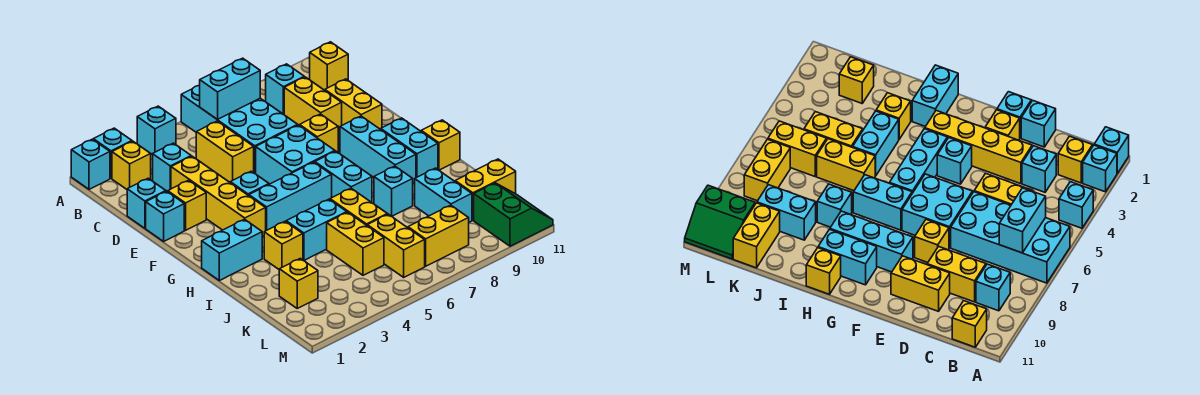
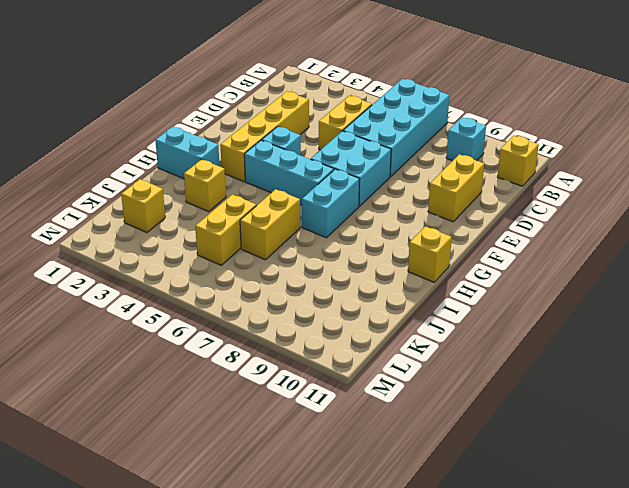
none -> cyan brick A1 level 1
none -> cyan brick A2 level 1
none -> cyan brick A4 level 1
none -> yellow brick B2 level 1

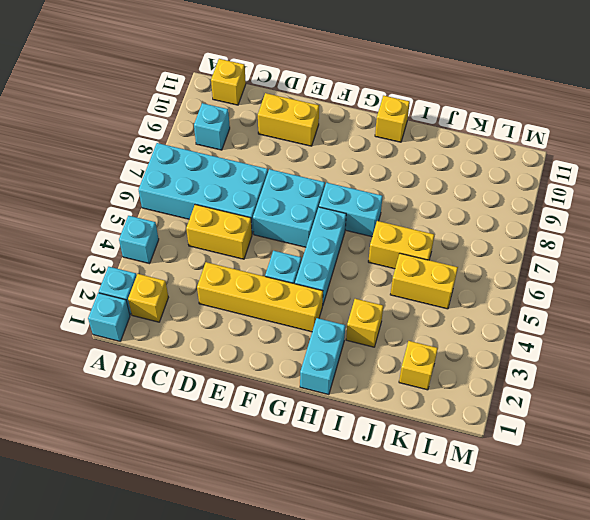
none -> cyan brick C3 level 1
none -> yellow brick C9:D9 level 1
none -> cyan brick D1 level 1
none -> cyan brick E1 level 1

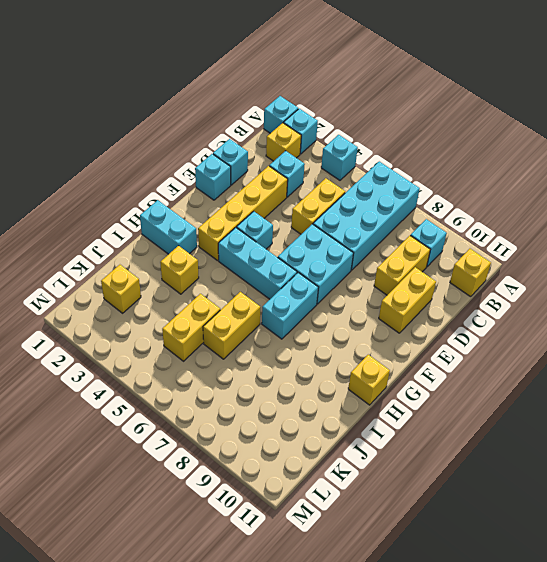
none -> yellow brick E2 level 1
none -> yellow brick E8 level 1
none -> cyan brick F9:H9 level 1
none -> cyan brick G10:H10 level 1

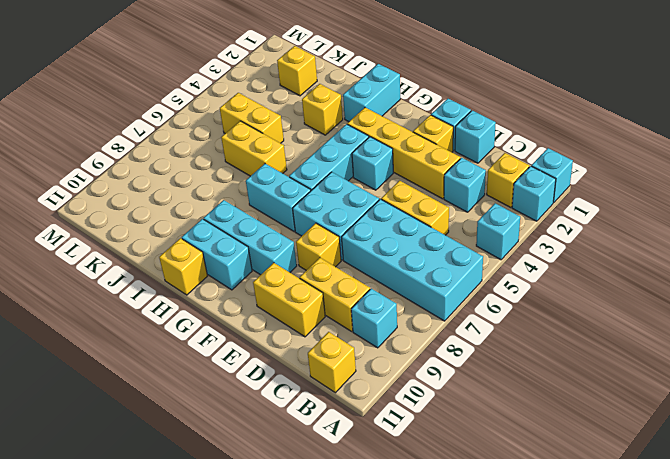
none -> cyan brick I4:I5 level 1
none -> cyan brick I8 level 1
none -> cyan brick J9:K9 level 1
none -> yellow brick K6:L6 level 1

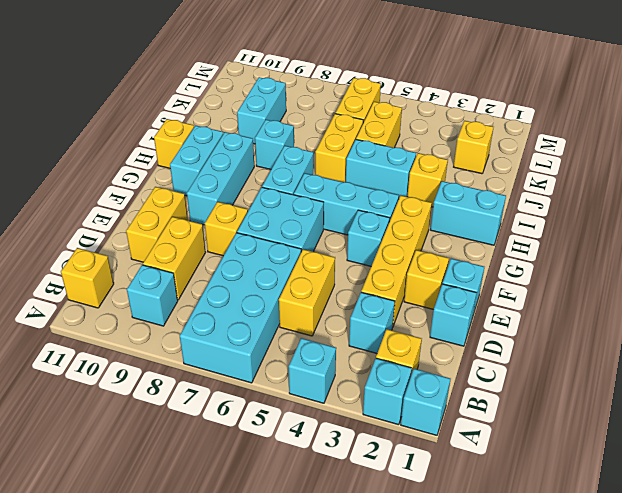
none -> yellow brick K10:K11 level 1
none -> yellow brick L7:L8 level 1
none -> green slope L10:M11 level 1 top 10
none -> cyan brick B6:B7 level 2

